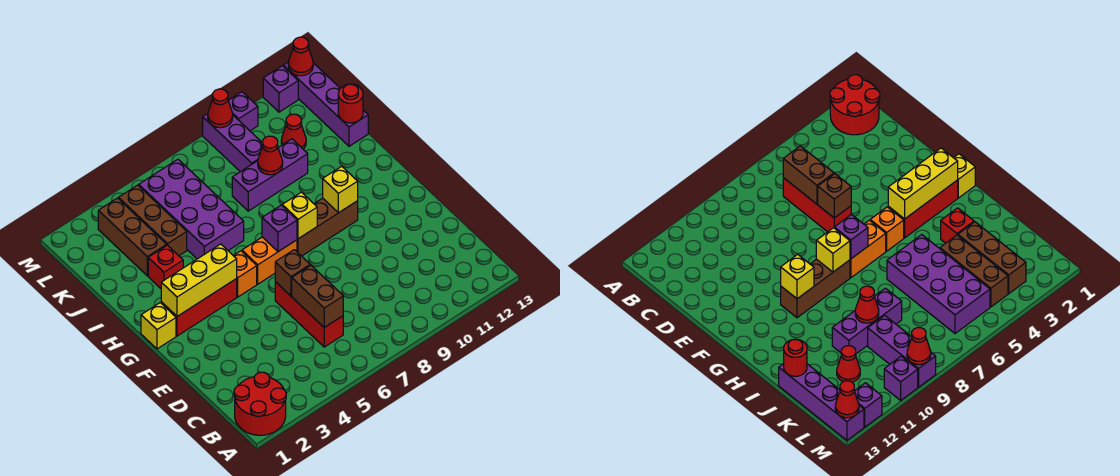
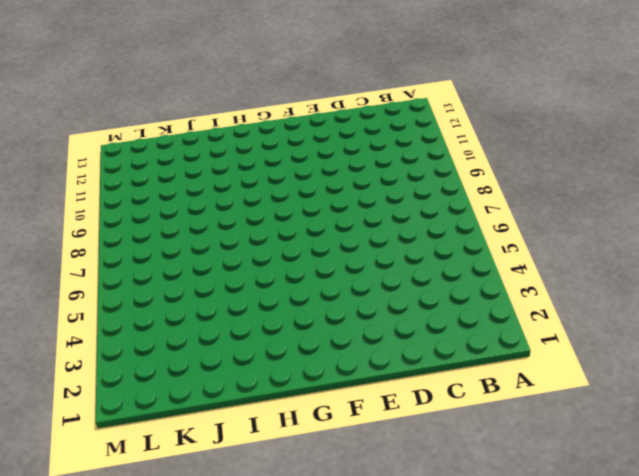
none -> red round brick A1:B2 level 1
none -> red brick C6:E6 level 1
none -> yellow brick G1 level 1

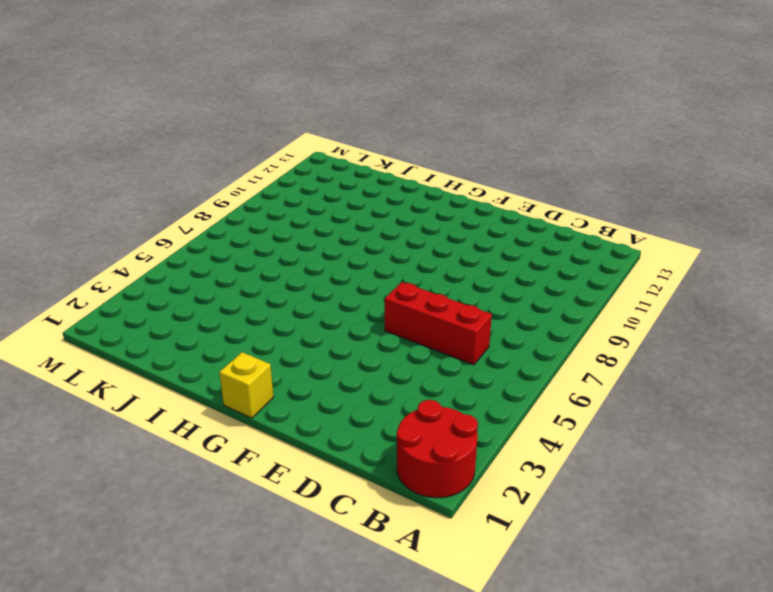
none -> red brick G2:G4 level 1
none -> orange brick G5 level 1
none -> orange brick G6:G7 level 1

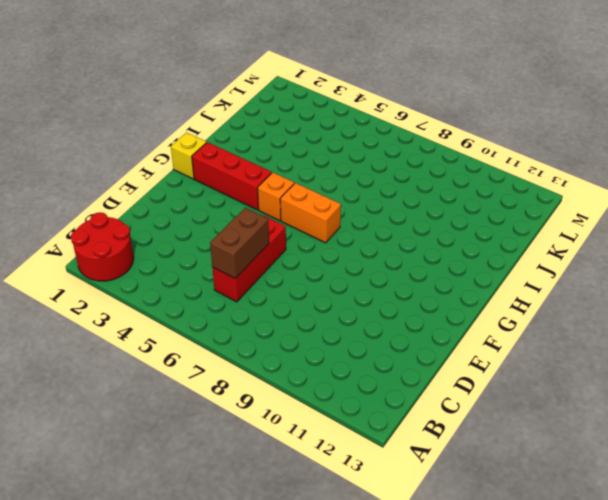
none -> brown brick G8:G10 level 1
none -> red brick I3 level 1
none -> purple brick I5:L6 level 1

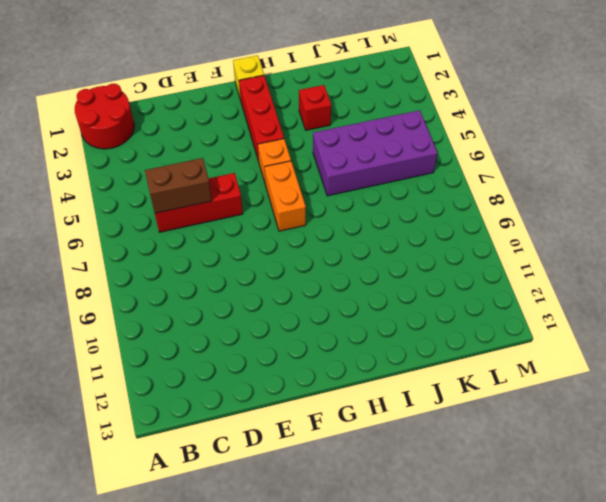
none -> brown brick G8:G10 level 1
none -> brown brick J3:L3 level 1
none -> brown brick J4:L4 level 1

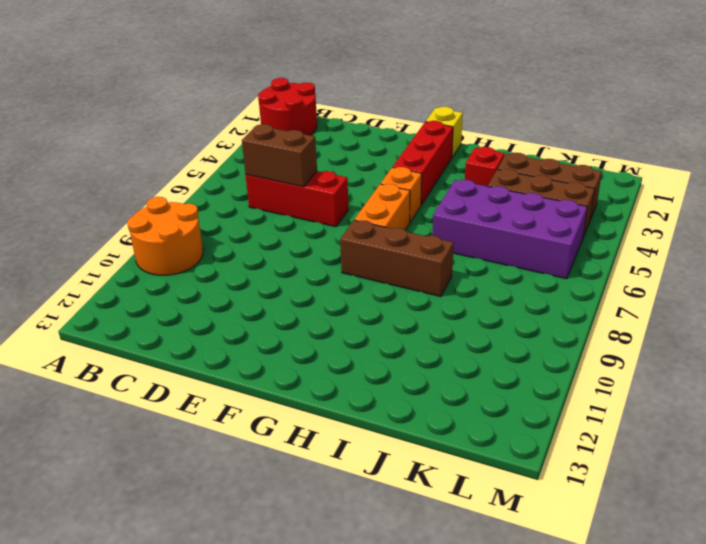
orange round brick A9:B10 level 1 -> none
brown brick G8:I8 level 1 -> brown brick G8:G10 level 1
none -> purple brick J8:J10 level 1
none -> purple brick J13:M13 level 1
none -> purple brick K9:M9 level 1

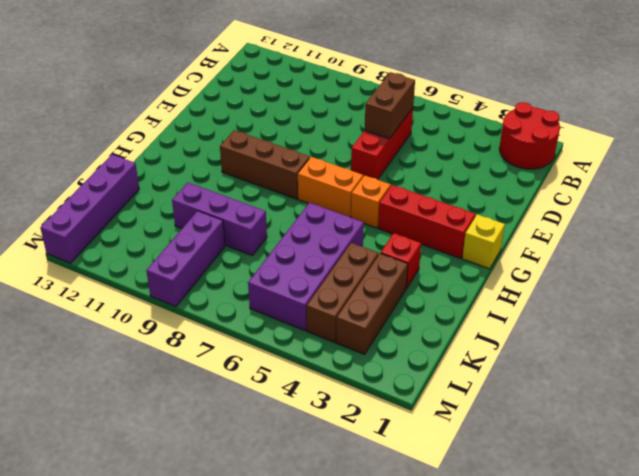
none -> red cone K11 level 1
none -> purple brick M10 level 1
none -> purple brick M12 level 1

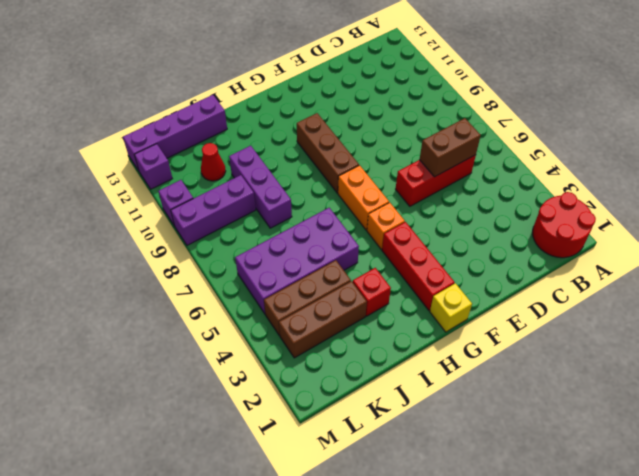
none -> brown brick E6 level 2
none -> yellow brick G2:G4 level 2
none -> purple brick G7 level 2

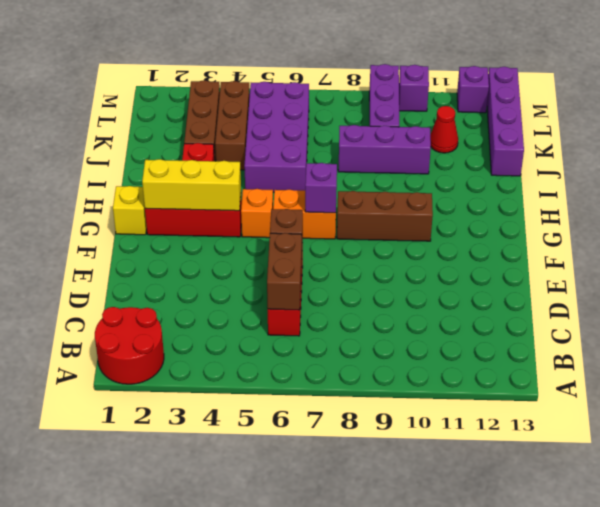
none -> yellow brick G8 level 2
none -> yellow brick G10 level 2
none -> red cone J9 level 2

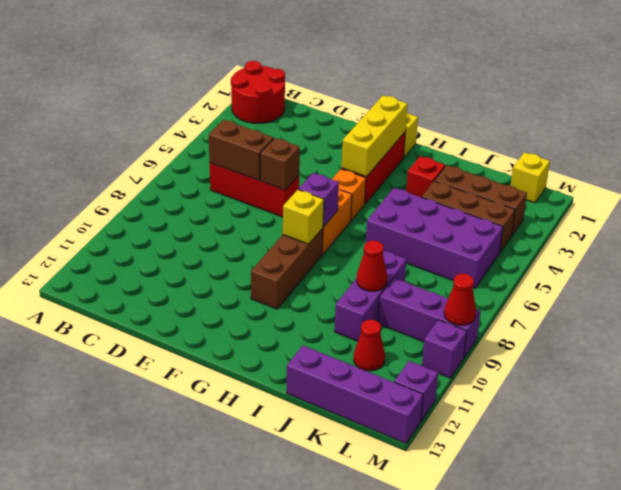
yellow brick L1 level 1 -> yellow brick G10 level 2
none -> red round brick J13 level 2
none -> red cone M13 level 2

